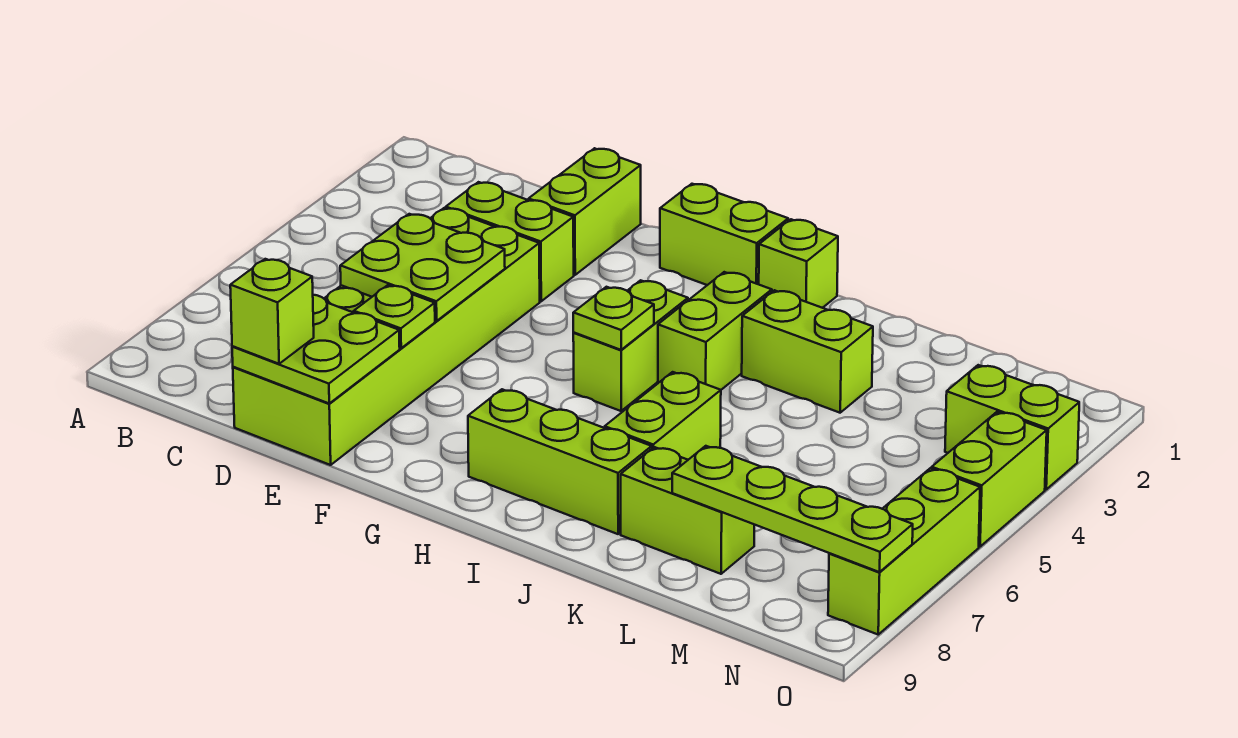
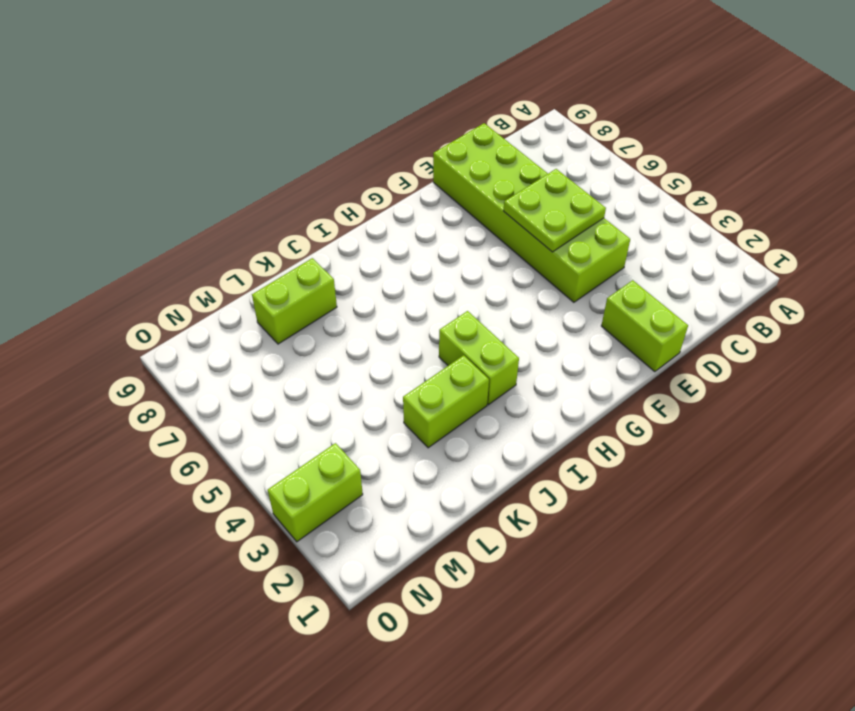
none -> lime brick D3:E3 level 1
none -> lime brick G1:H1 level 1
none -> lime brick H4:H5 level 1

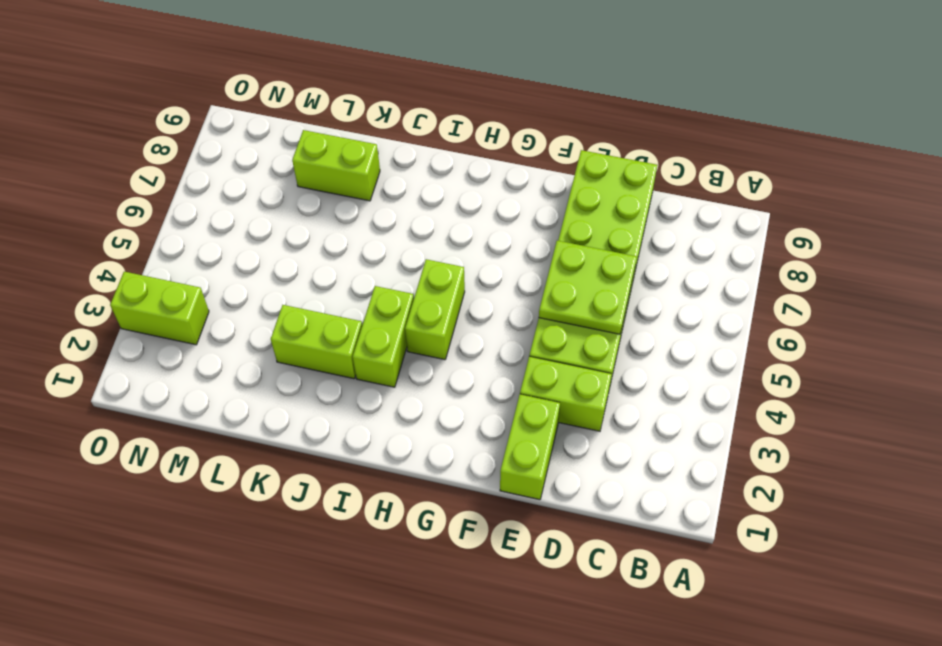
none -> lime brick G1:H1 level 1
none -> lime brick H8:J8 level 1
none -> lime brick I1 level 1

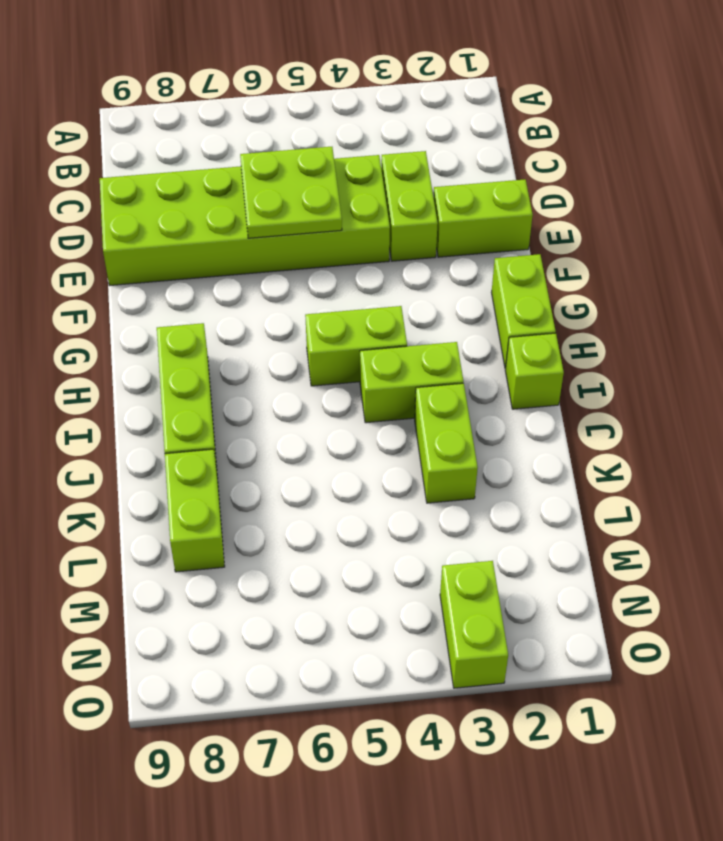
none -> lime brick J6:J7 level 1
none -> lime brick O4:O5 level 1
none -> lime brick O6:O8 level 1

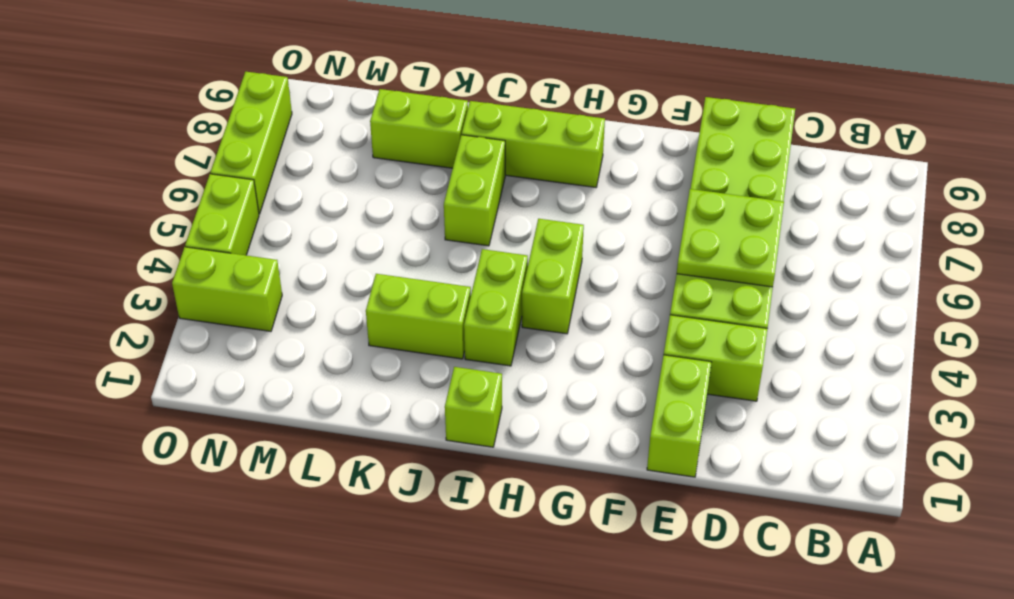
none -> lime brick G1:H1 level 1
none -> lime plate D8:E9 level 2
none -> lime plate E7 level 2

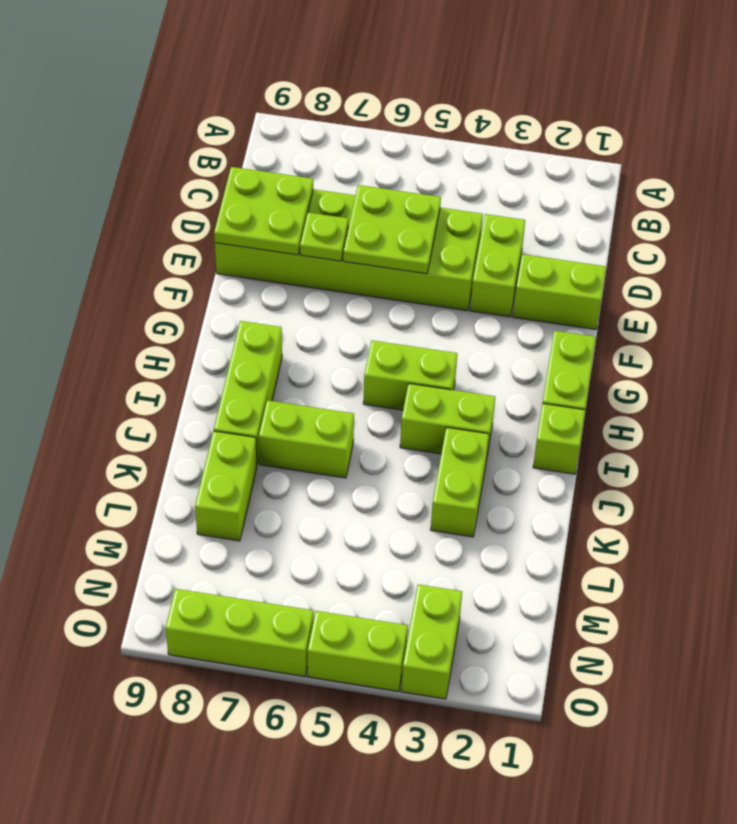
none -> lime plate H5 level 2
none -> lime plate L8:O8 level 2
none -> lime brick D9 level 3

